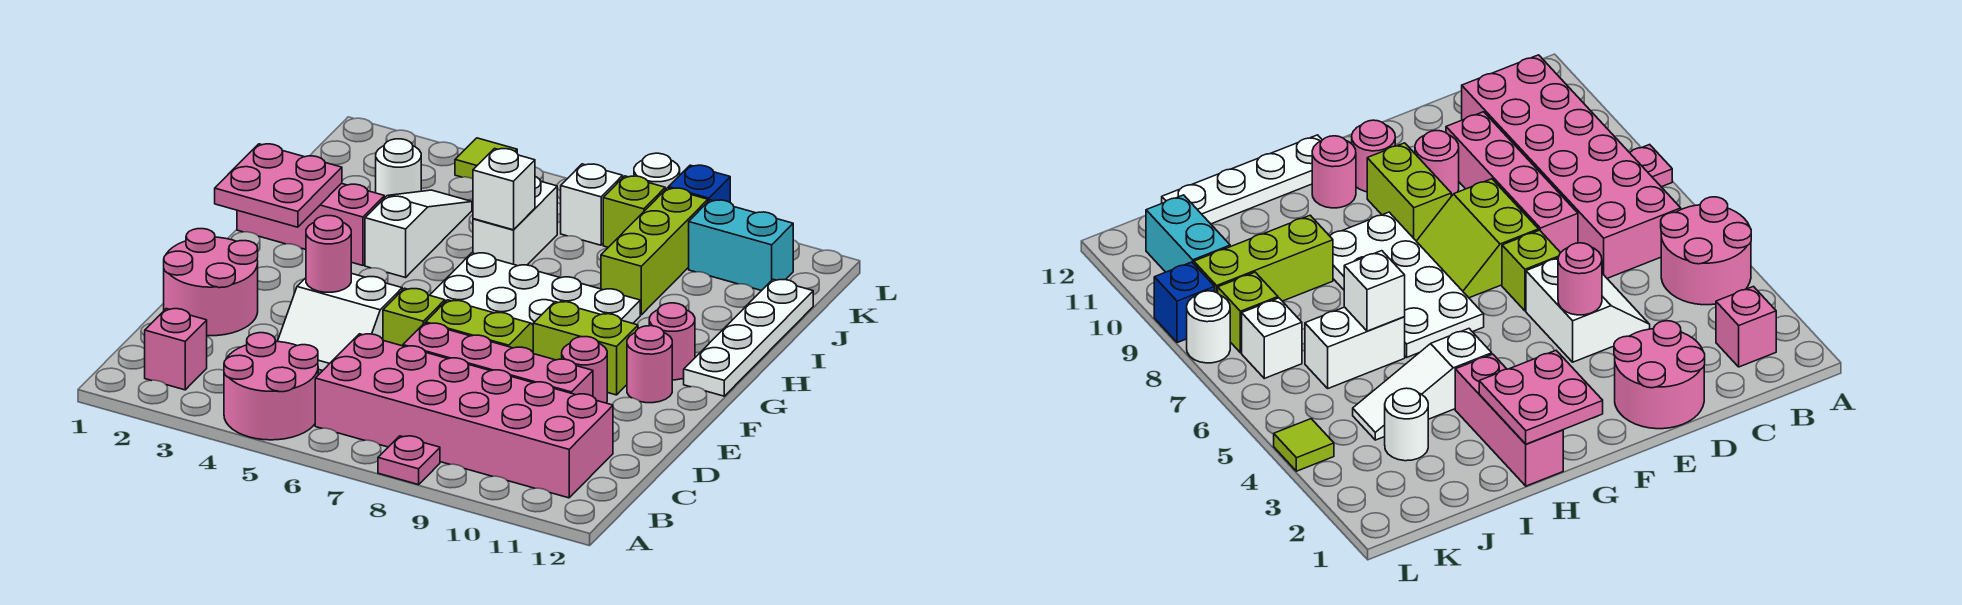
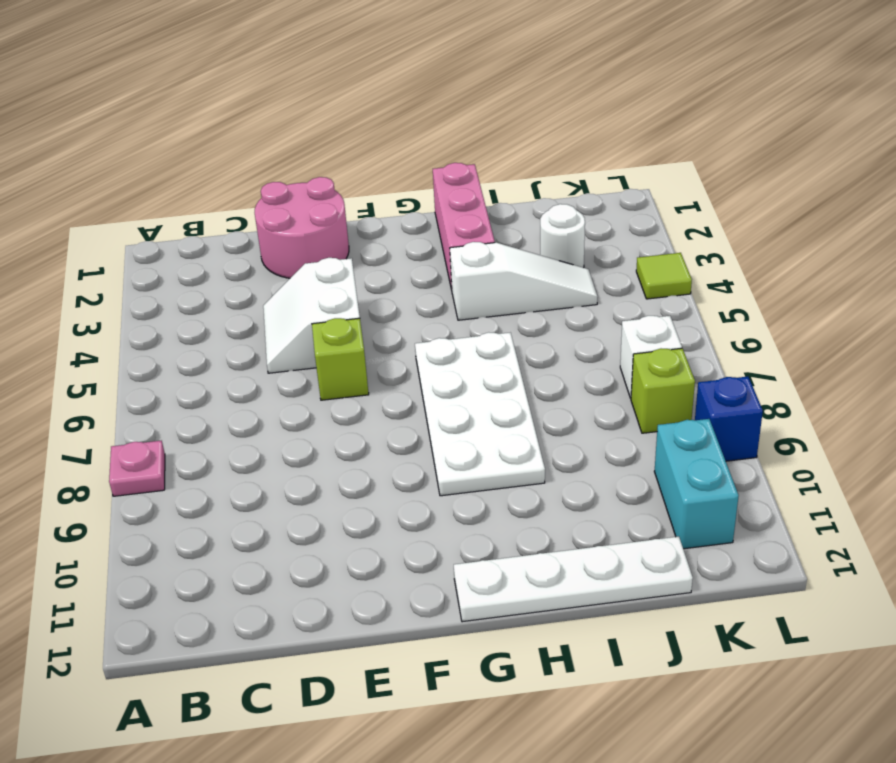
none -> pink round brick A4:B5 level 1
none -> pink brick B2 level 1
none -> pink brick B6:C11 level 1

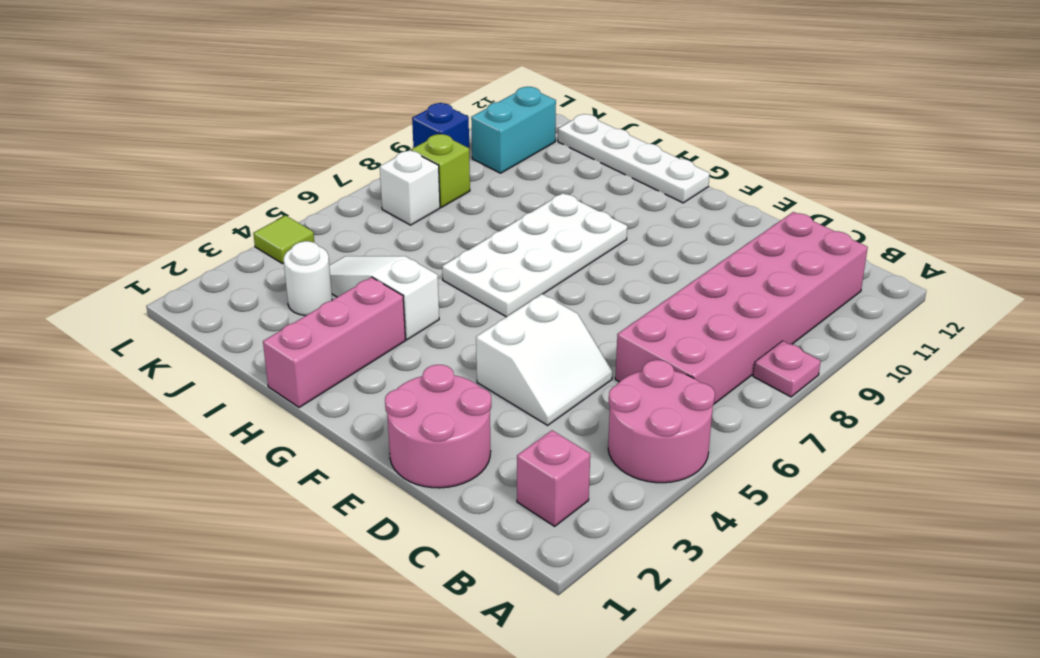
none -> pink brick D7:D10 level 1
none -> lime brick E6 level 1
none -> lime slope E7:F8 level 1 top E

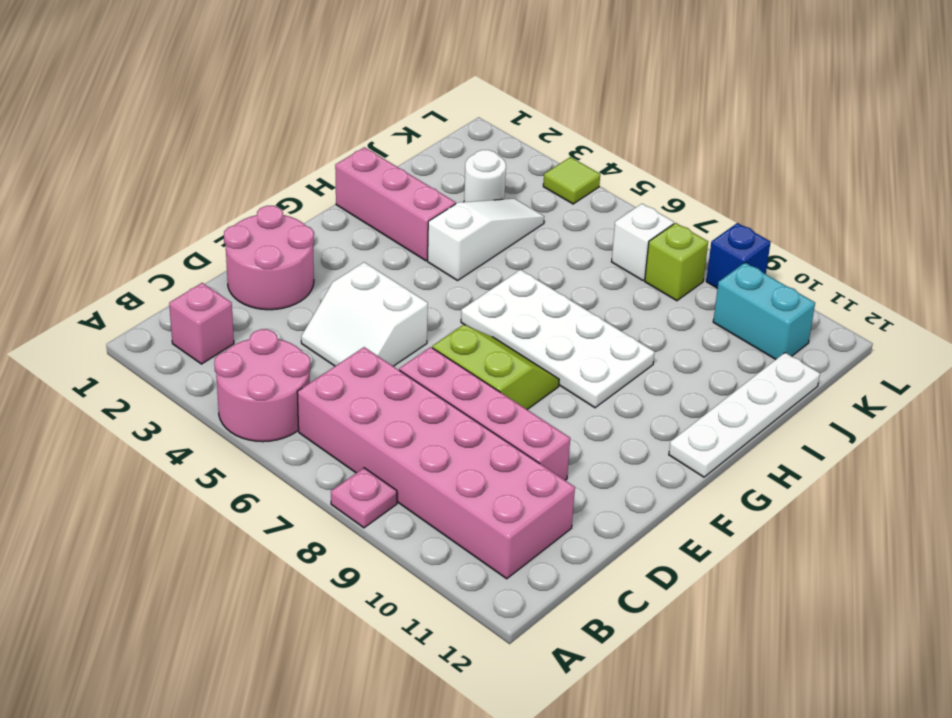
none -> lime brick E6 level 1
none -> pink round brick E10 level 1
none -> lime brick F9:F10 level 1

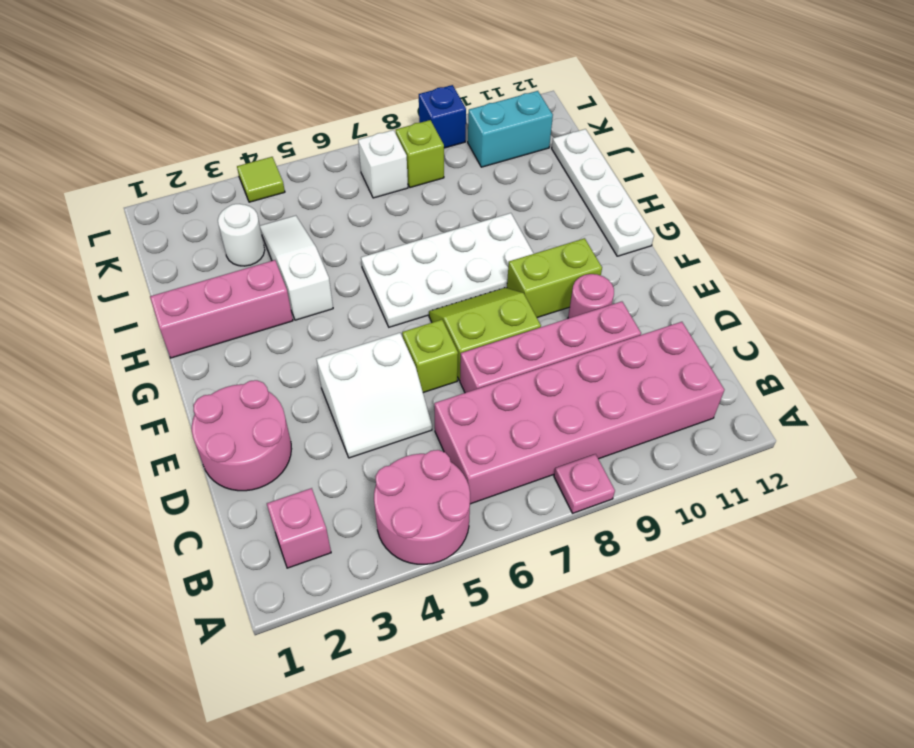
none -> pink round brick F11 level 1
none -> pink round brick G11 level 1
none -> white brick I6:J6 level 1

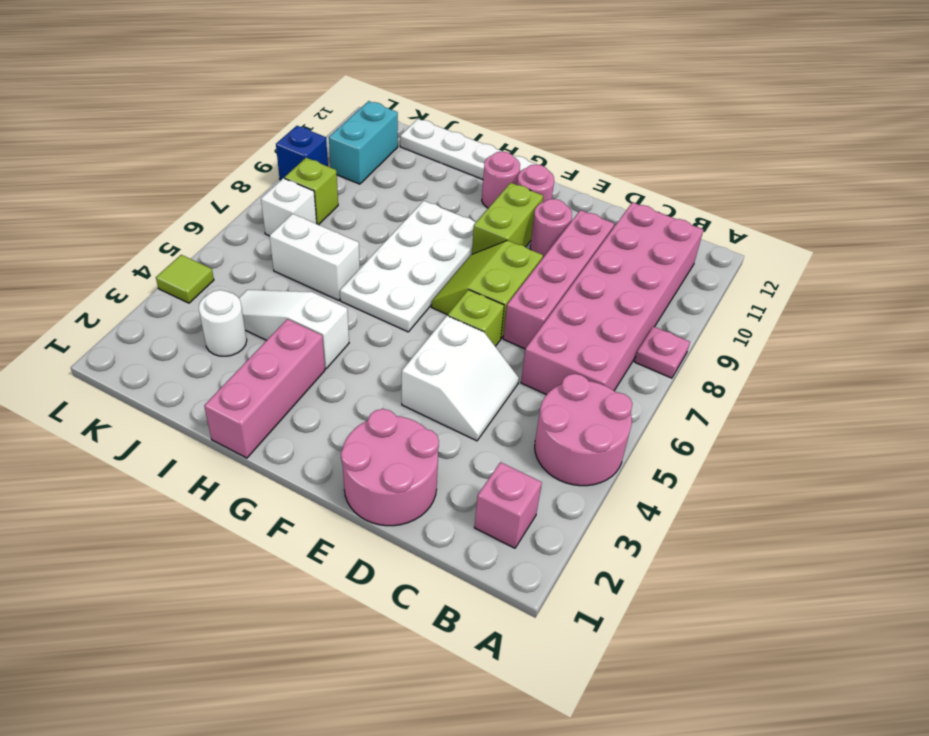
none -> lime brick I9:K9 level 1
none -> white round brick L8 level 1
none -> pink round brick E4 level 2

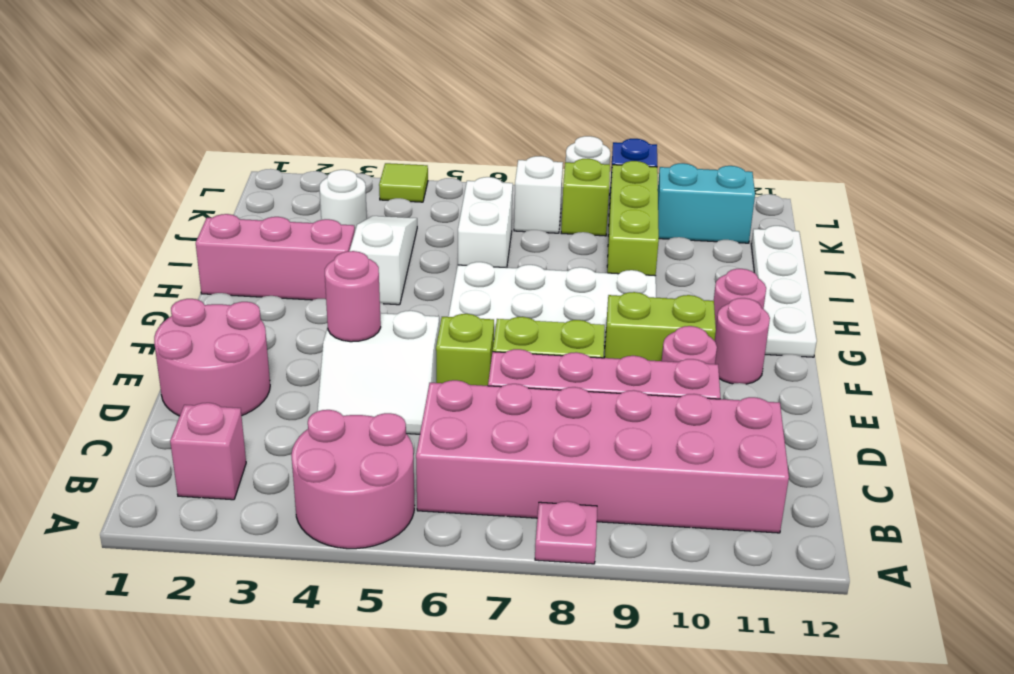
none -> pink plate G1:H2 level 2
none -> white brick I6 level 2

